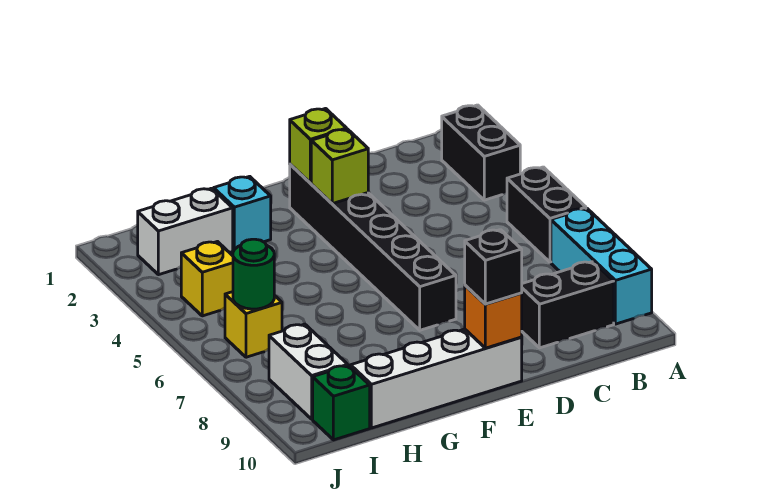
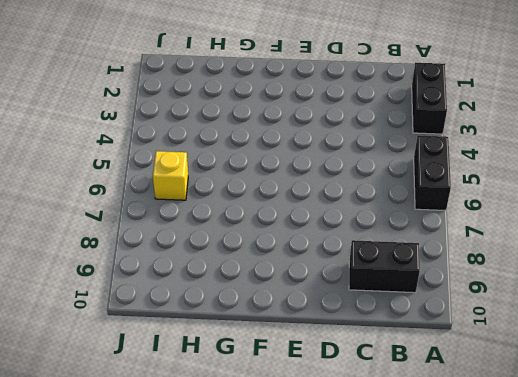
none -> cyan brick A7:A9 level 1
none -> black brick E2:E7 level 1
none -> white brick E10:H10 level 1

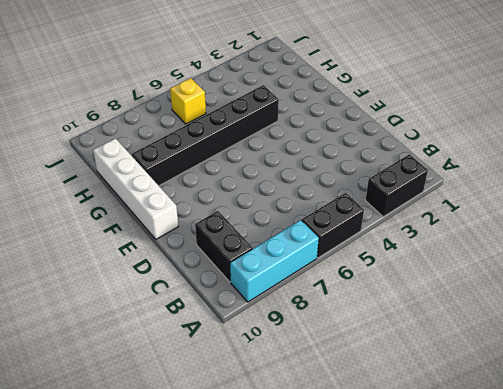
black brick G4:G9 level 1 -> black brick E2:E7 level 1
none -> cyan brick G2 level 1
none -> white brick H2:I2 level 1
none -> yellow brick I4 level 1

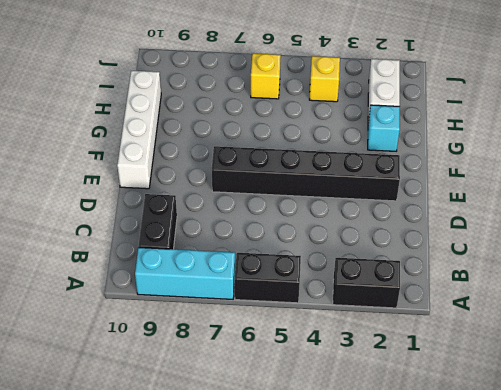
none -> white brick I8:I9 level 1
none -> green brick I10 level 1
none -> lime brick E2 level 2

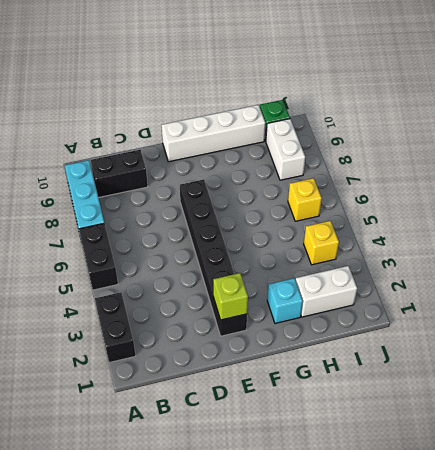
none -> lime brick E3 level 2
none -> orange brick E10 level 2
none -> green round brick I6 level 2

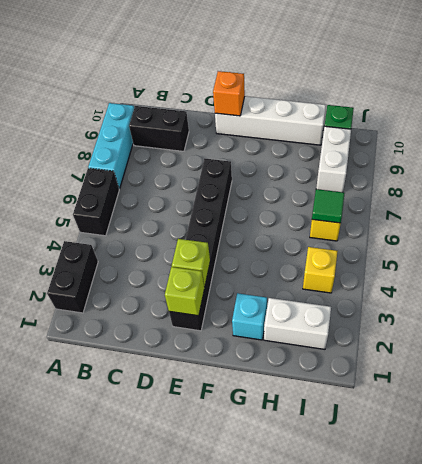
green tile I6 level 2 -> green round brick I6 level 2
none -> black brick E10 level 3

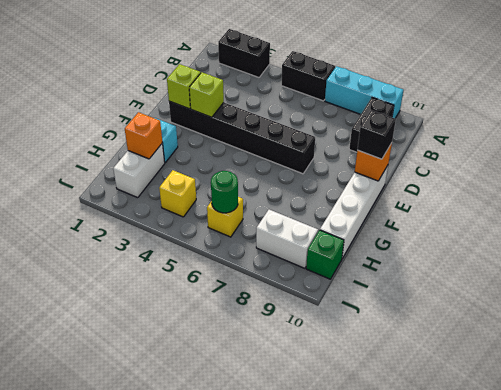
orange brick H2 level 2 -> none

